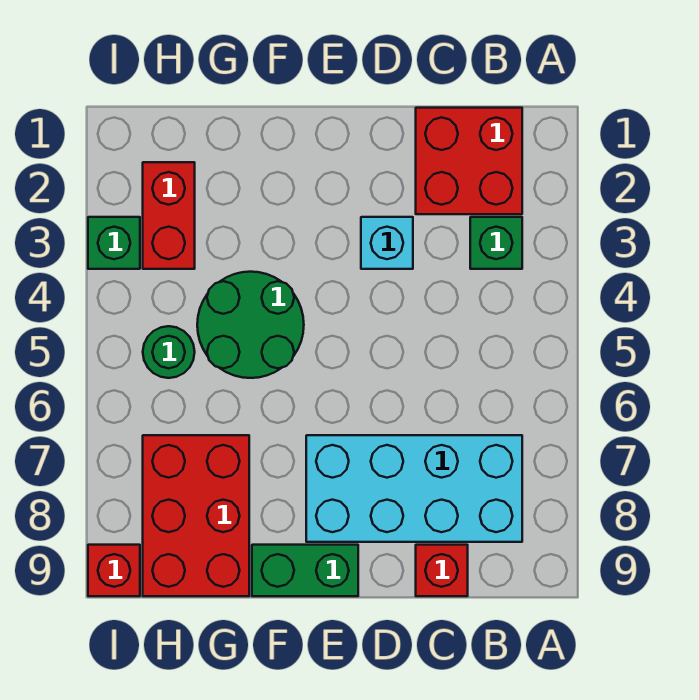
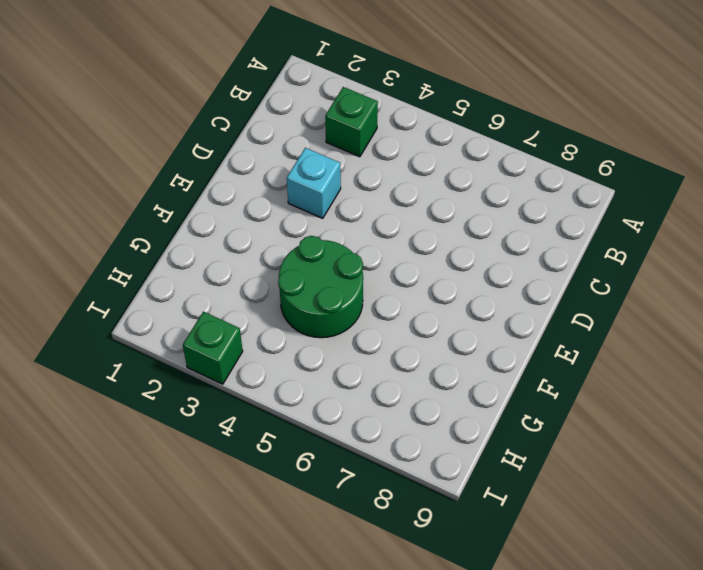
none -> red brick B1:C2 level 1
none -> cyan brick B7:E8 level 1
none -> red brick C9 level 1

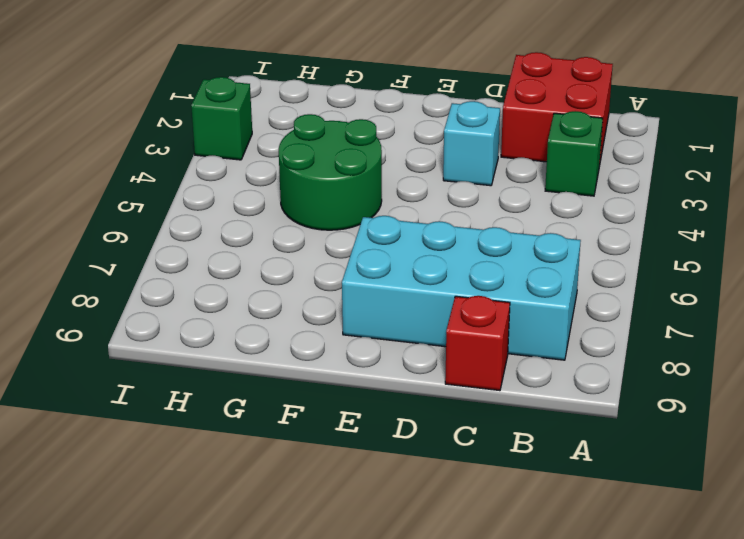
none -> green brick E9:F9 level 1
none -> red brick G7:H9 level 1
none -> red brick H2:H3 level 1

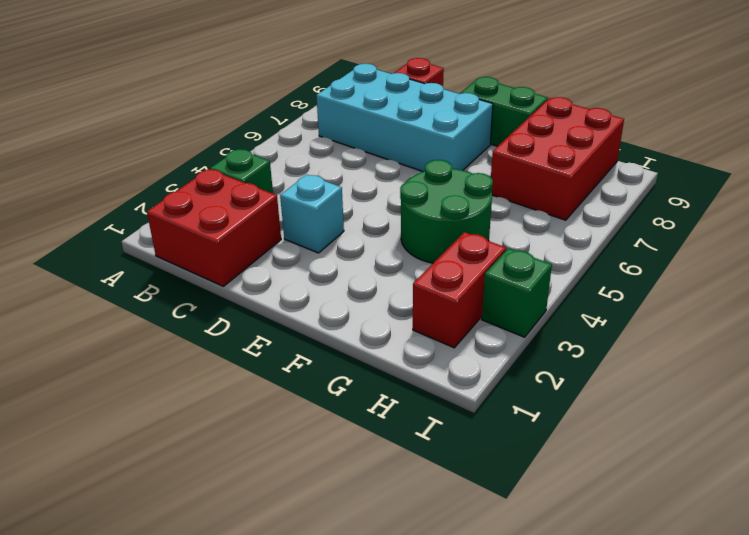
none -> green round brick H5 level 1
none -> red brick I9 level 1

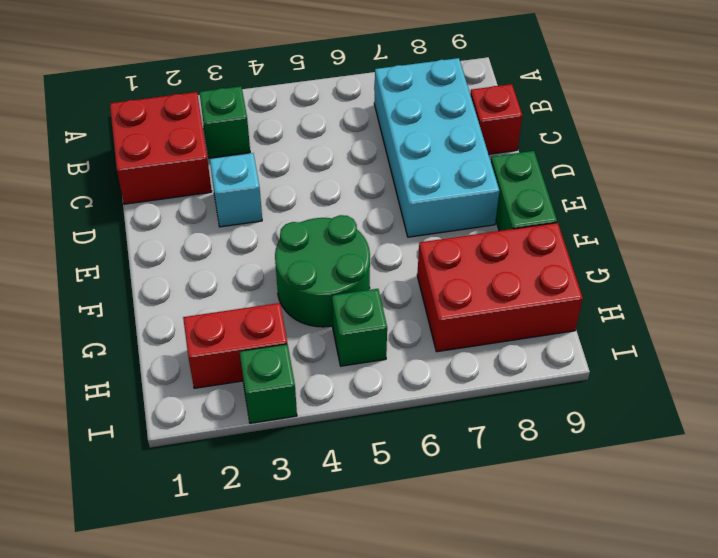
green brick H5 level 1 -> green round brick H5 level 1
none -> red brick I9 level 1

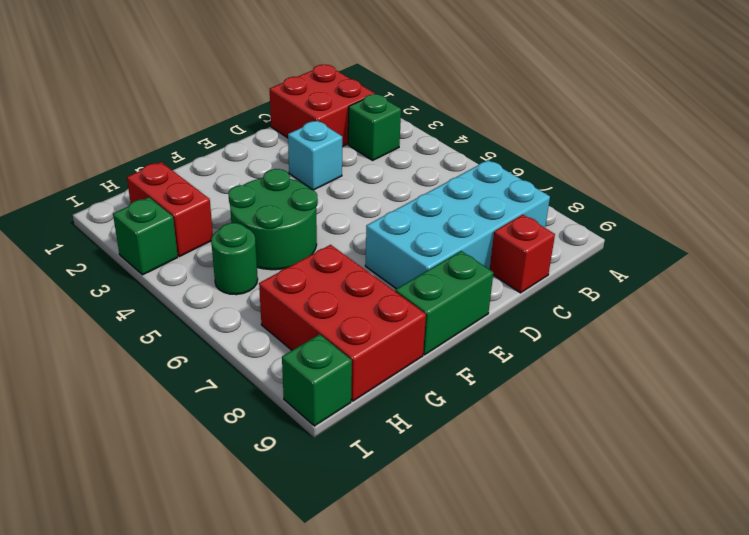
green brick I9 level 1 -> red brick I9 level 1

